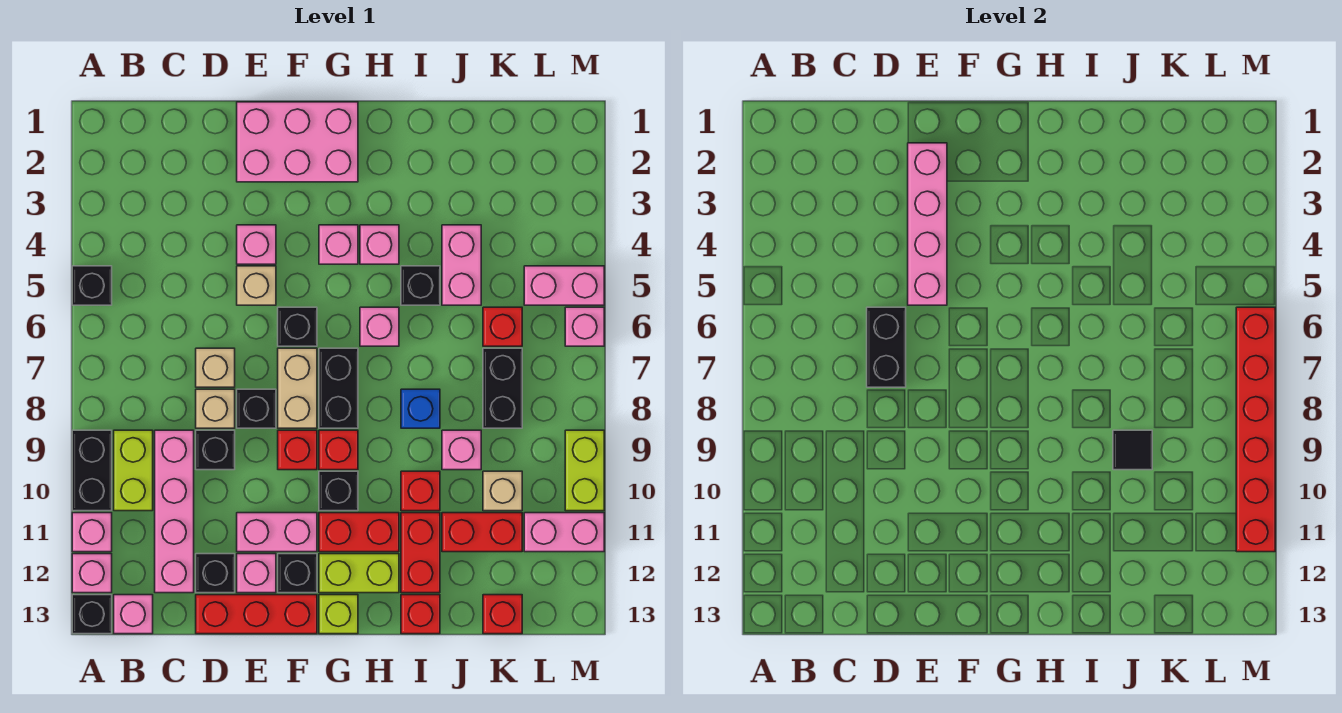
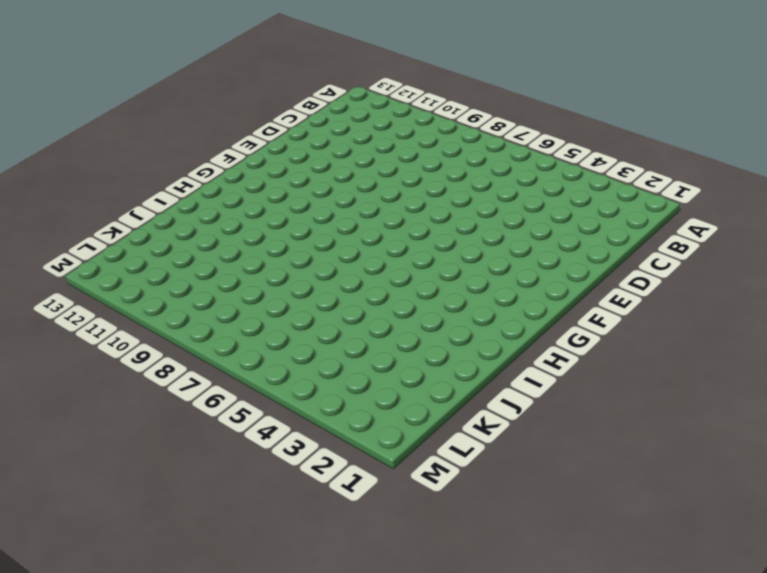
none -> black brick A5 level 1
none -> black brick A9:A10 level 1
none -> pink brick A11 level 1
none -> pink brick A12 level 1

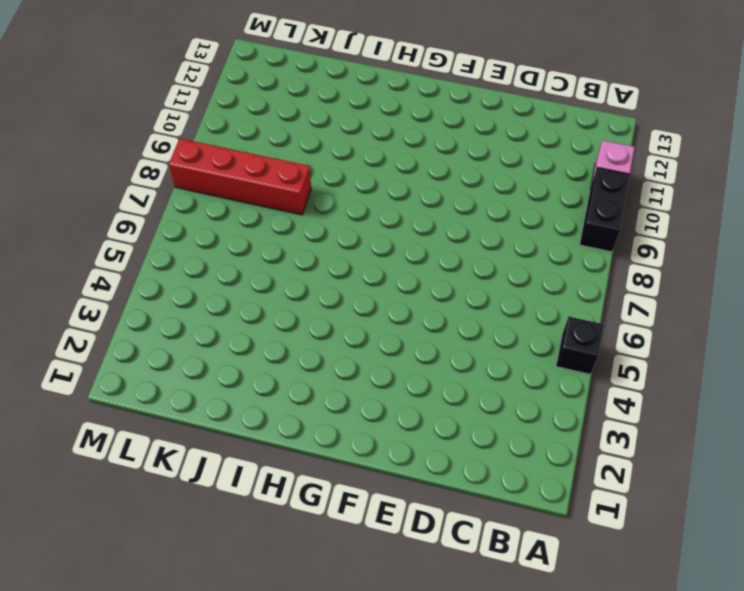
red brick J8:M8 level 1 -> black brick K7:K8 level 1
none -> pink brick A12 level 1
none -> black brick A13 level 1
none -> lime brick B9:B10 level 1
none -> pink brick B13 level 1

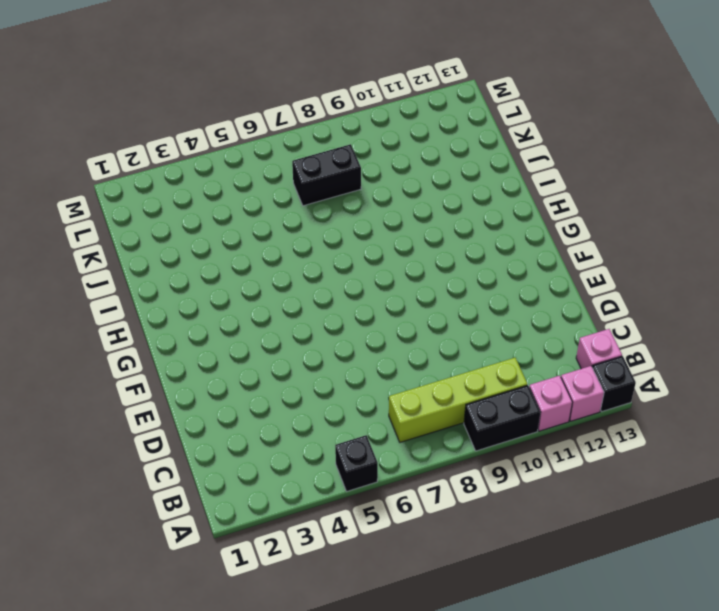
lime brick B7:B10 level 1 -> lime brick B9:B10 level 1
none -> pink brick C9:C12 level 1
none -> tan brick D7 level 1
none -> tan brick D8 level 1
none -> black brick D9 level 1

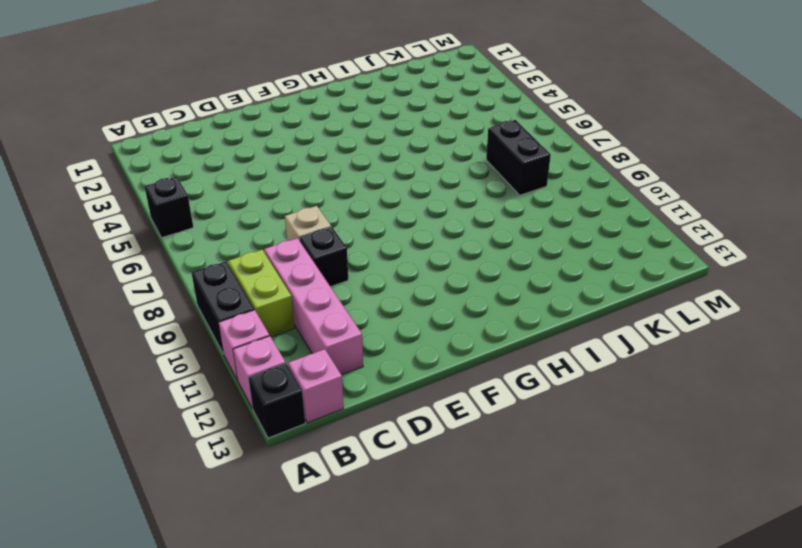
none -> tan brick D7 level 1
none -> black brick D12 level 1
none -> red brick D13:F13 level 1
none -> pink brick E1:G2 level 1

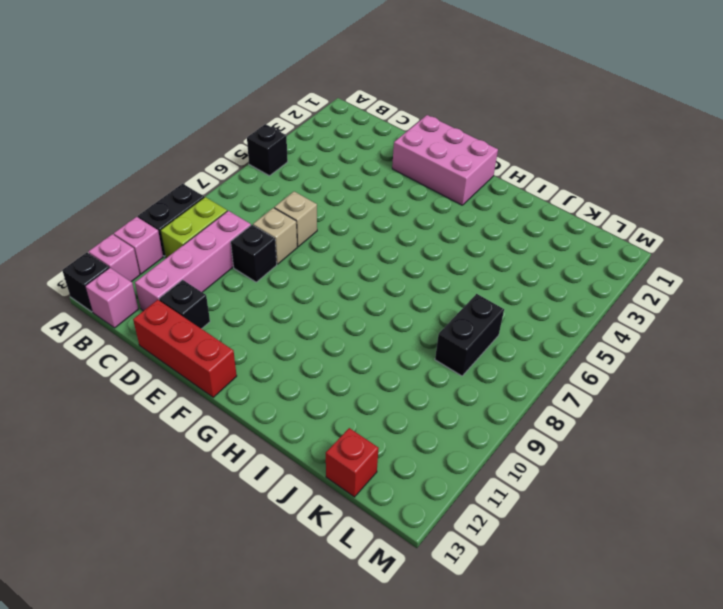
none -> pink brick E4 level 1
none -> tan brick E5 level 1
none -> black brick E8 level 1
none -> pink brick E11:F11 level 1

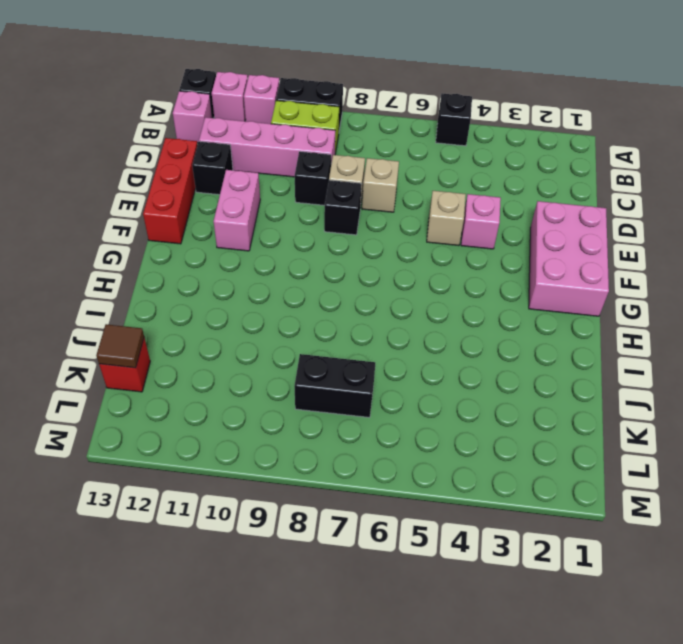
brown tile K13 level 2 -> none
none -> pink brick E12 level 1
none -> black brick F6 level 1
none -> tan brick F7:F8 level 1
none -> red brick F9 level 1

